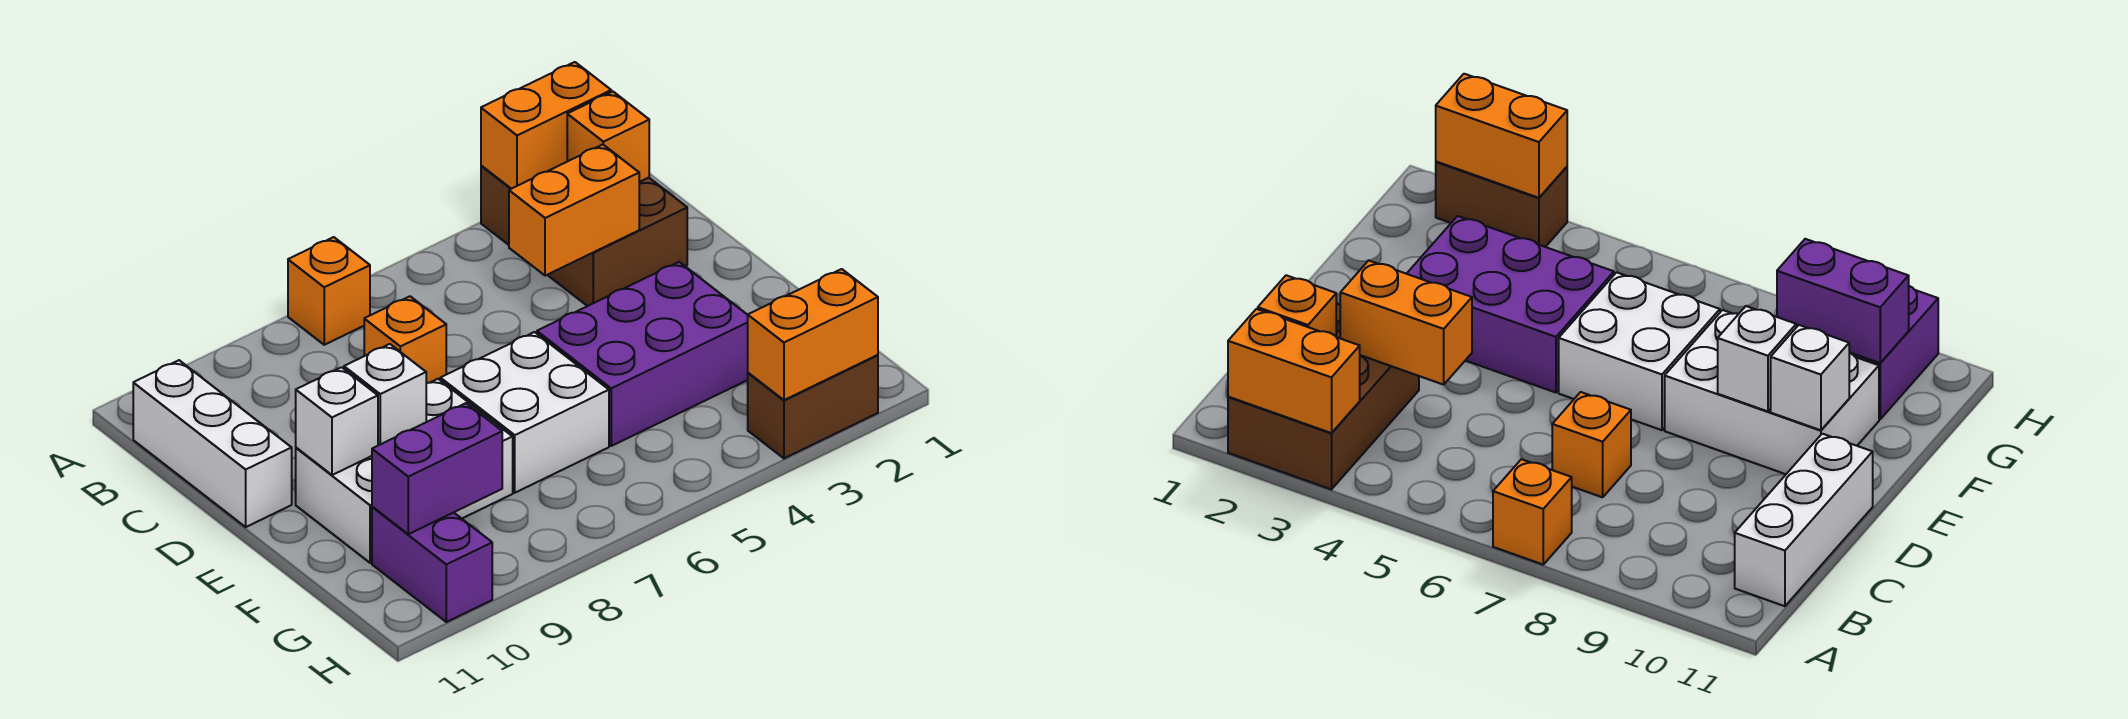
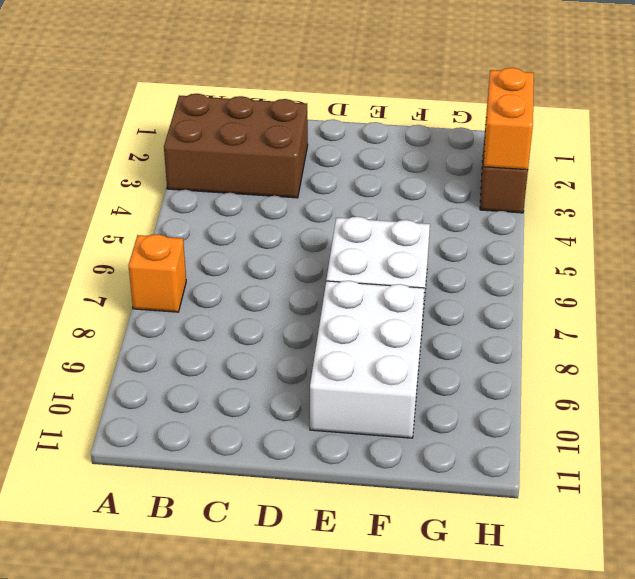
none -> white brick B11:D11 level 1
none -> orange brick C7 level 1
none -> purple brick E3:F5 level 1

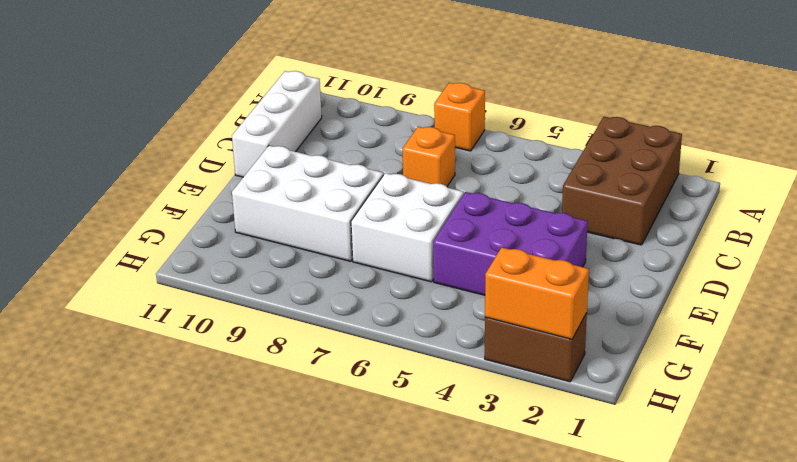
none -> purple brick G10:H10 level 1
none -> orange brick A2:A3 level 2
none -> orange brick B2 level 2

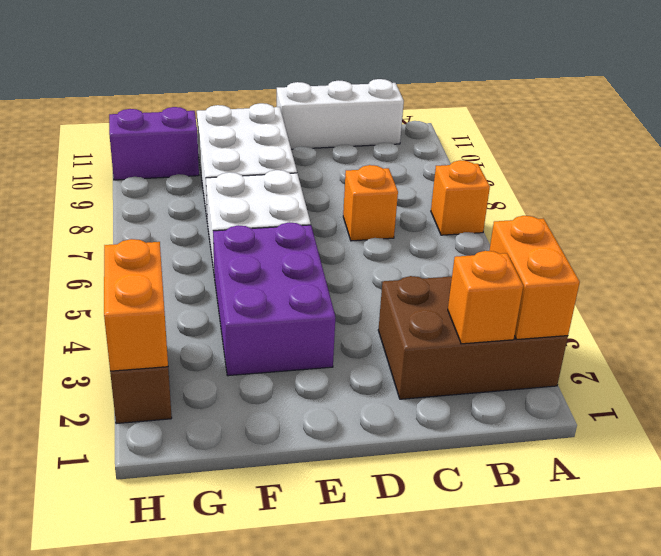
none -> orange brick C3:C4 level 2
none -> white brick E9 level 2
none -> white brick E10 level 2

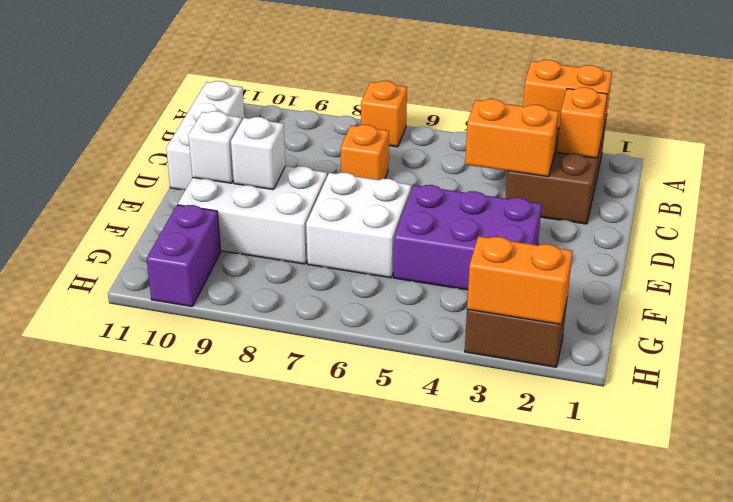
none -> purple brick G9:G10 level 2

